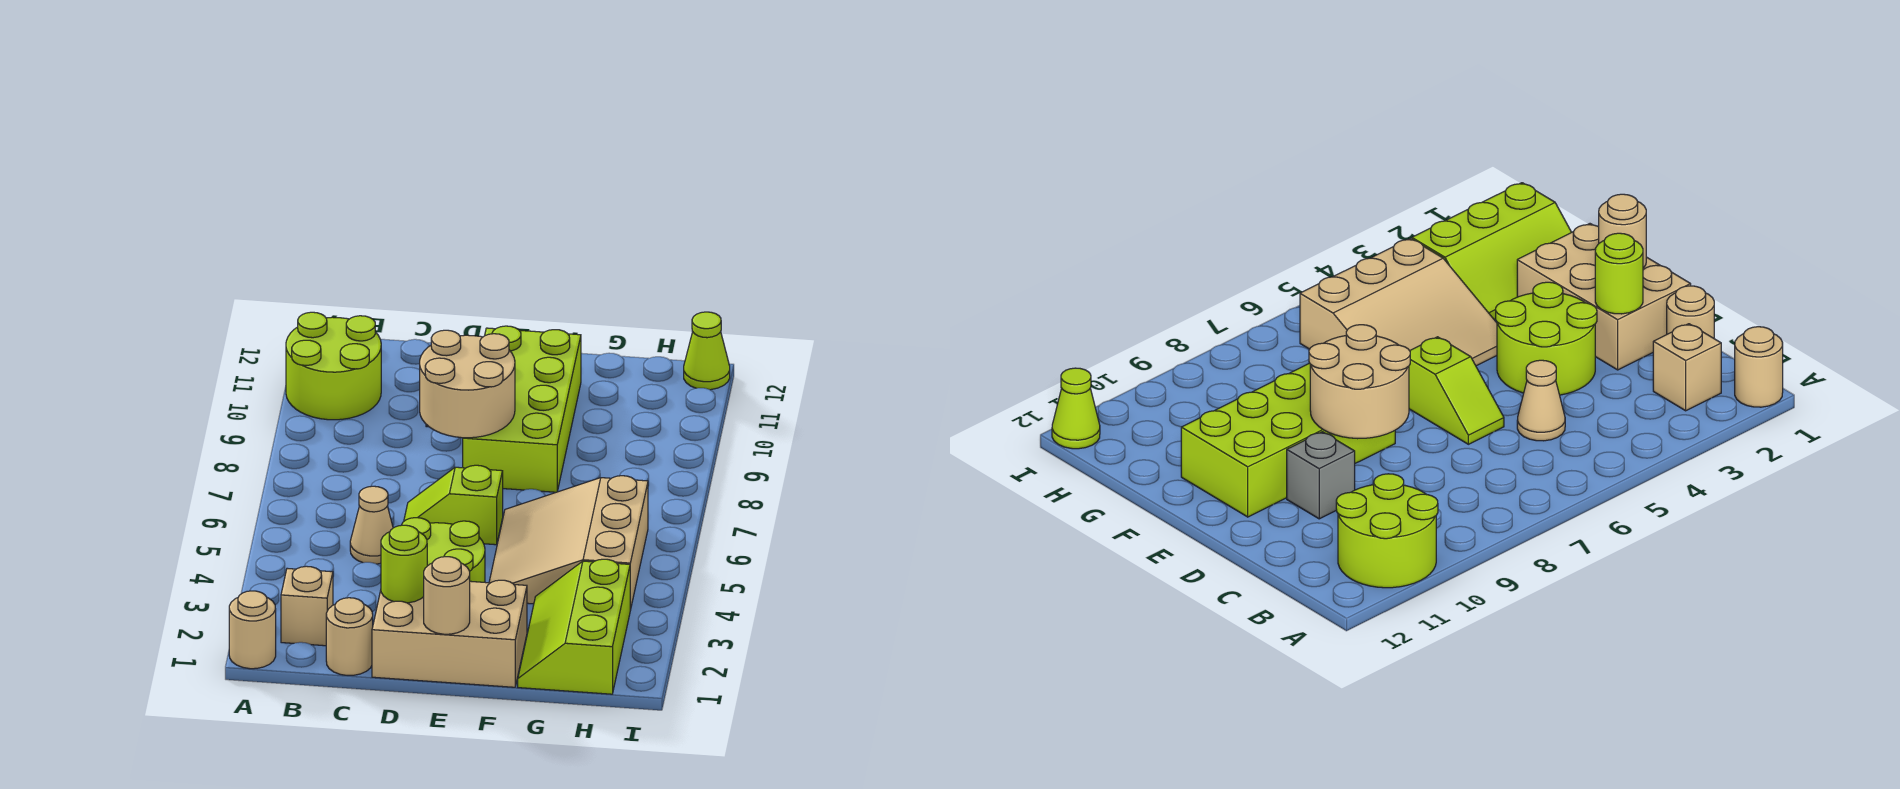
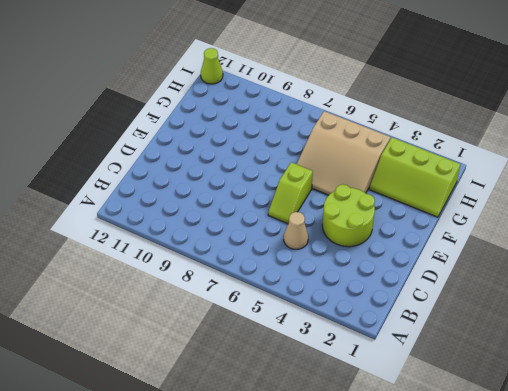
none -> tan round brick A1 level 1
none -> lime round brick A10:B11 level 1
none -> tan brick B2 level 1

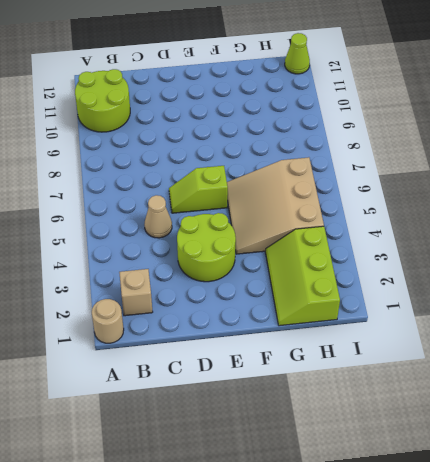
none -> tan round brick C1 level 1
none -> tan brick D1:F2 level 1
none -> grey brick D10 level 1

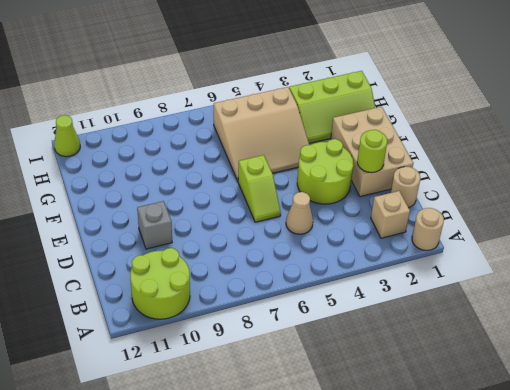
none -> lime brick E8:F11 level 1
none -> tan round brick D8:E9 level 2
none -> tan round brick E1 level 2

